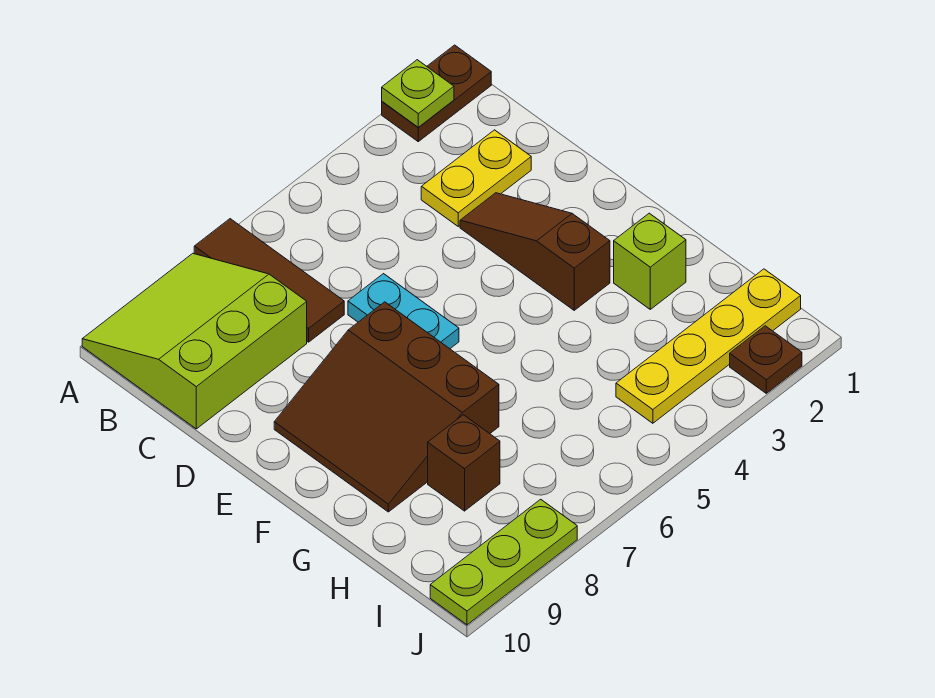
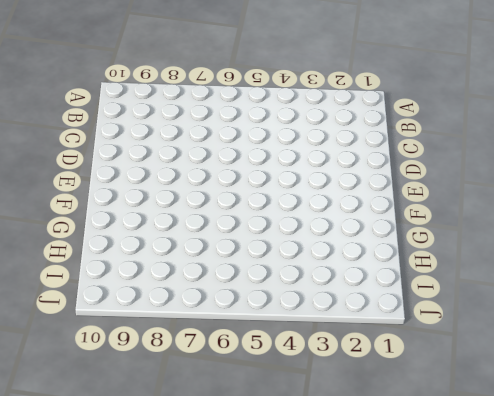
none -> brown plate A1:A2 level 1
none -> brown tile A7:C7 level 1
none -> lime slope A8:C10 level 1 top C

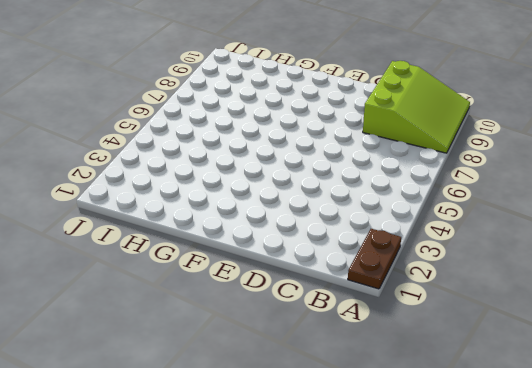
none -> brown tile A7:C7 level 1
none -> yellow plate C2:C3 level 1
none -> brown slope D3:F3 level 1 top F

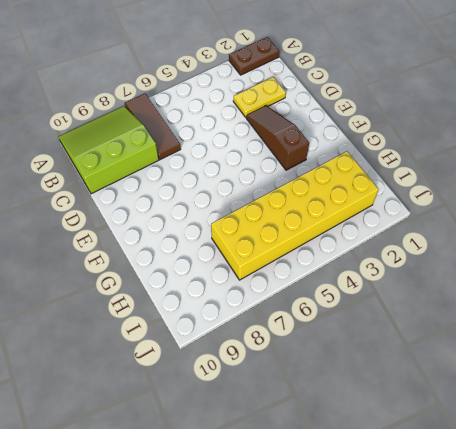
yellow brick H2:I7 level 1 -> yellow plate I1:I4 level 1
none -> cyan plate D6:E6 level 1
none -> brown slope E7:G9 level 1 top 7
none -> lime brick G2 level 1

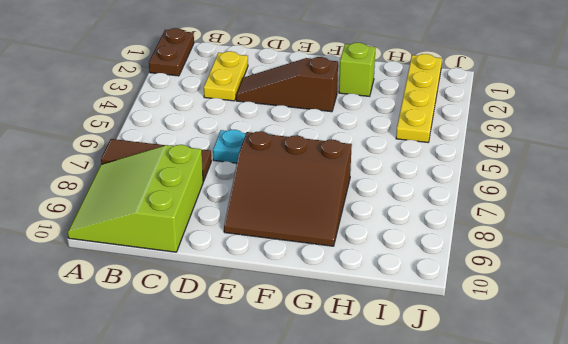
none -> brown brick H8 level 1
none -> brown plate J2 level 1
none -> lime plate J8:J10 level 1

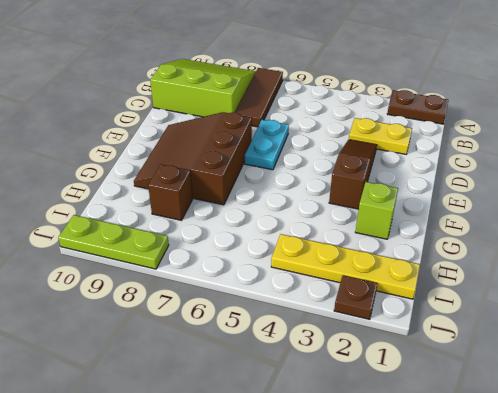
none -> lime plate A2 level 2

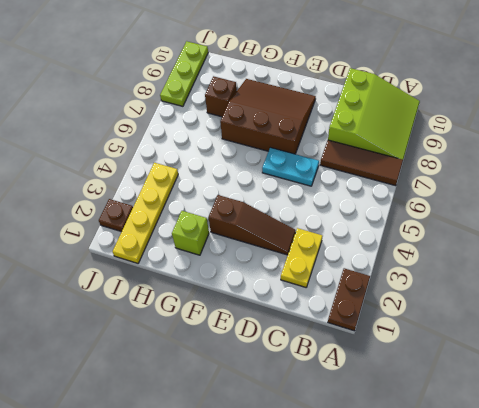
none -> lime plate A2 level 2

